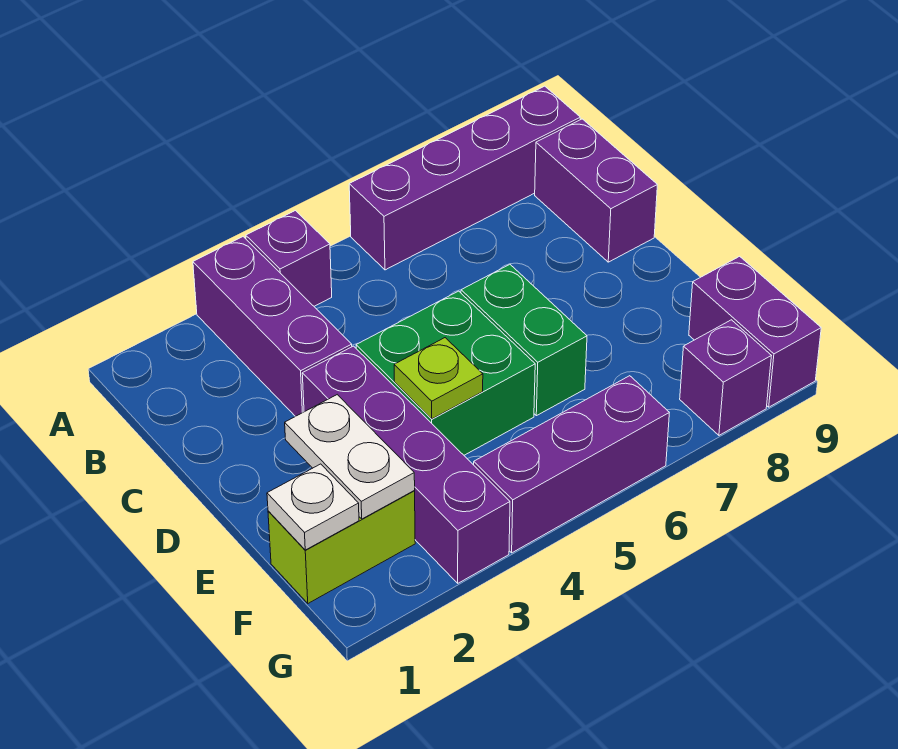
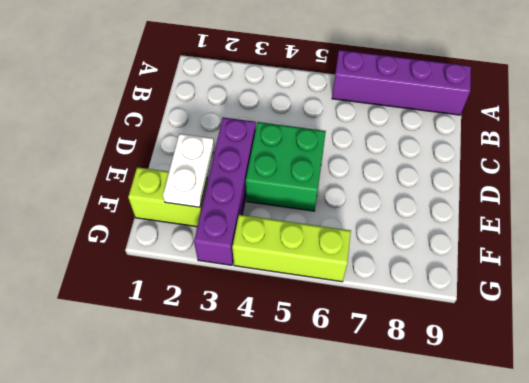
lime brick G4:G6 level 1 -> purple brick G4:G6 level 1
none -> purple brick A3:C3 level 1
none -> purple brick A4 level 1
none -> purple brick B9:C9 level 1

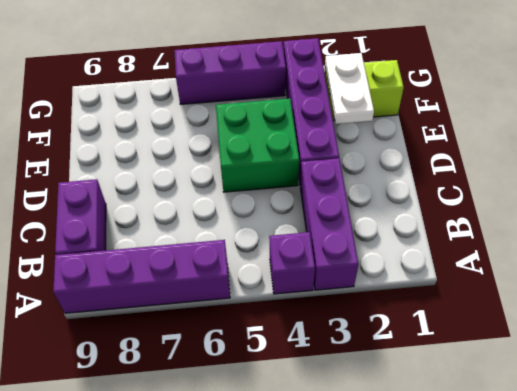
none -> green brick D6:E6 level 1
none -> purple brick F9:G9 level 1
none -> purple brick G8 level 1

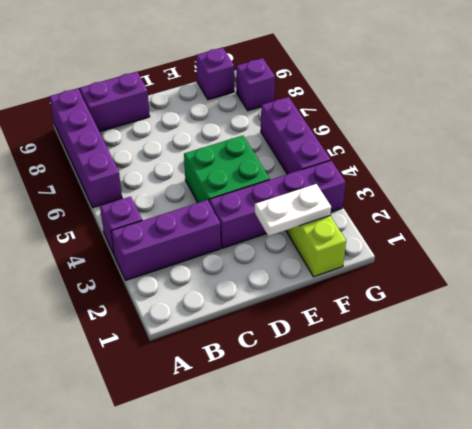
purple brick F9 level 1 -> purple brick F9:G9 level 1
none -> green brick D6:E6 level 1
none -> lime plate E4 level 2
none -> white plate F1 level 2

